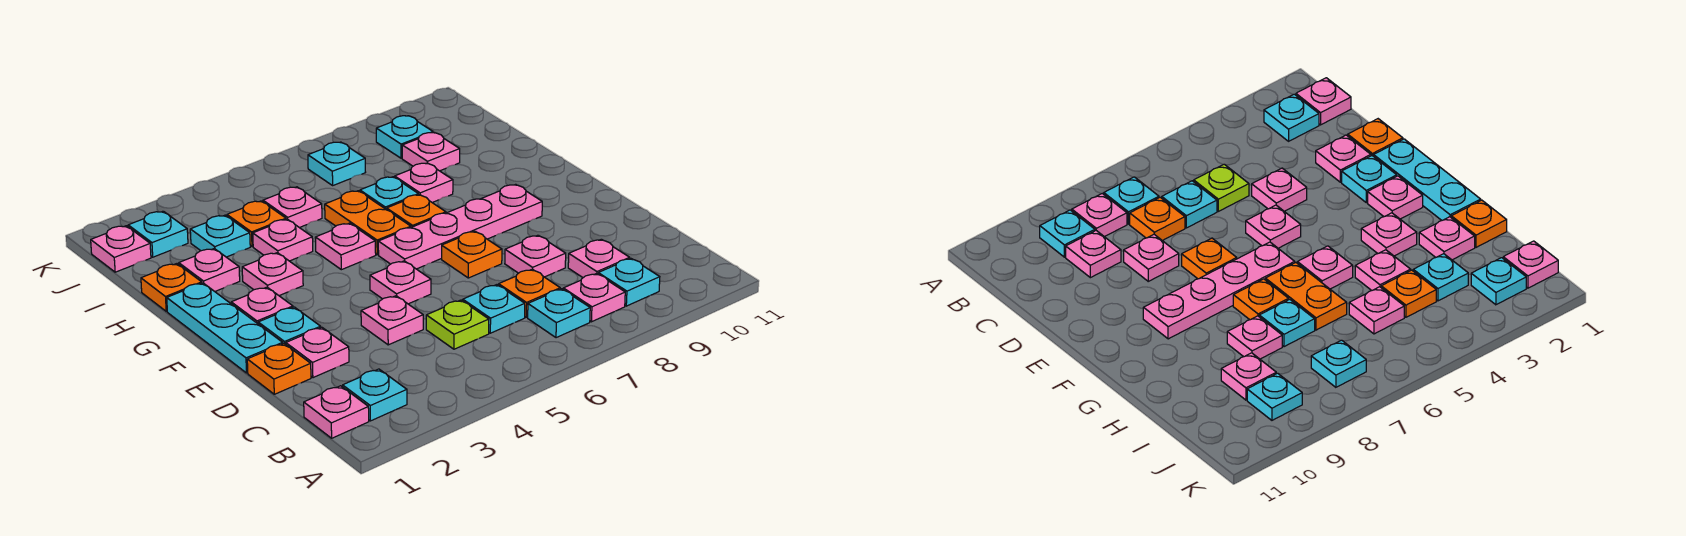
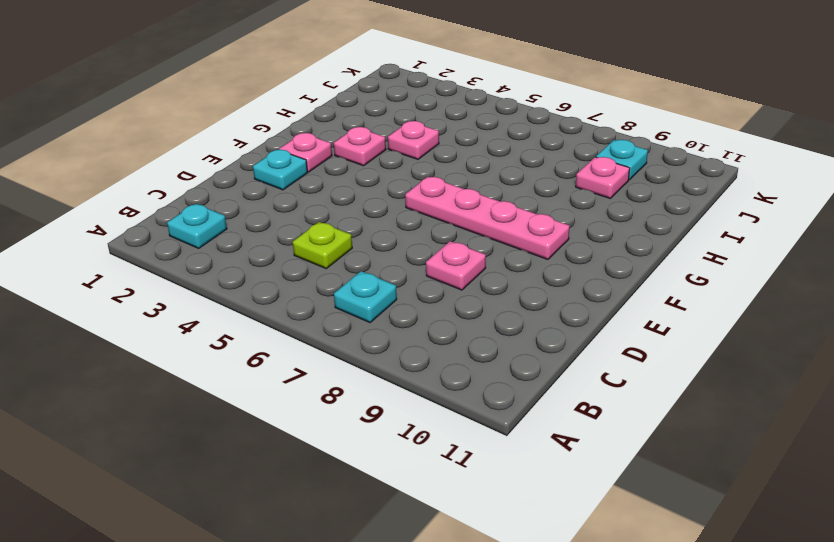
none -> pink plate B1 level 1
none -> pink plate B8 level 1
none -> cyan plate B9 level 1
none -> cyan plate C6 level 1

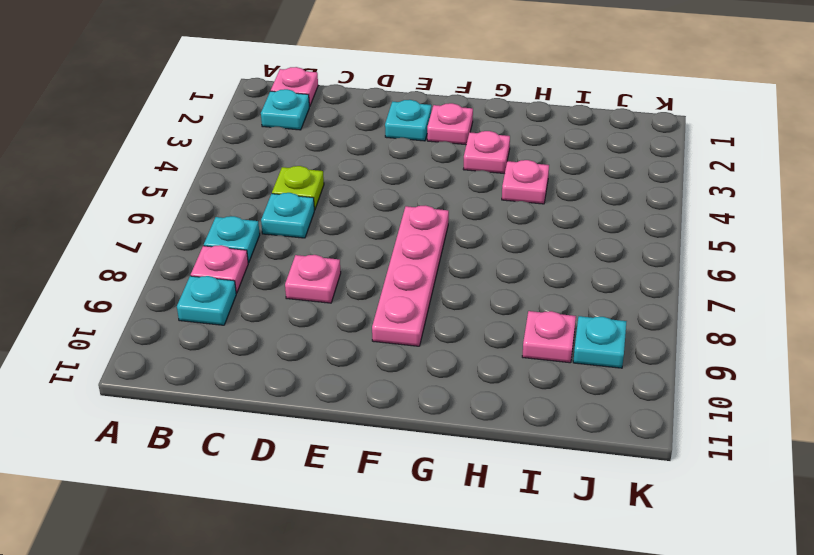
none -> orange plate C7 level 1
none -> pink plate C9 level 1
none -> orange plate D1 level 1
none -> pink plate D2 level 1

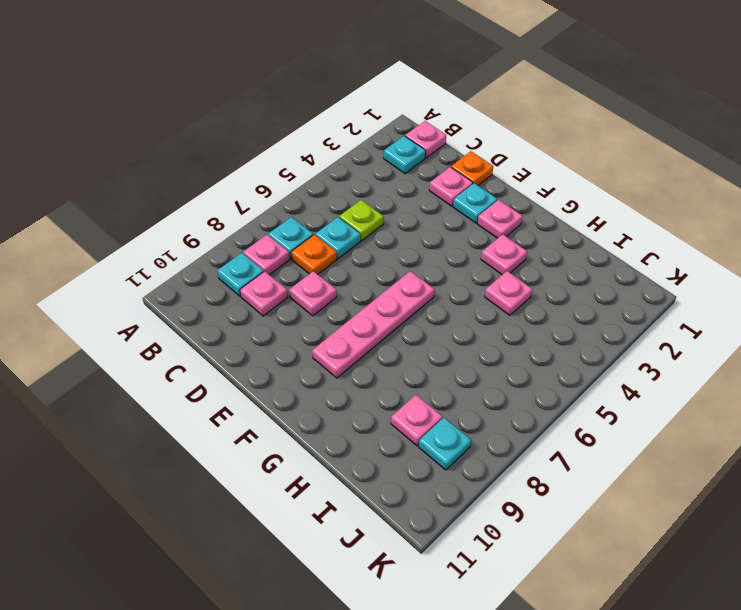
none -> pink plate D4 level 1
none -> cyan plate E1:G1 level 1
none -> pink plate E5 level 1
none -> orange plate E7 level 1

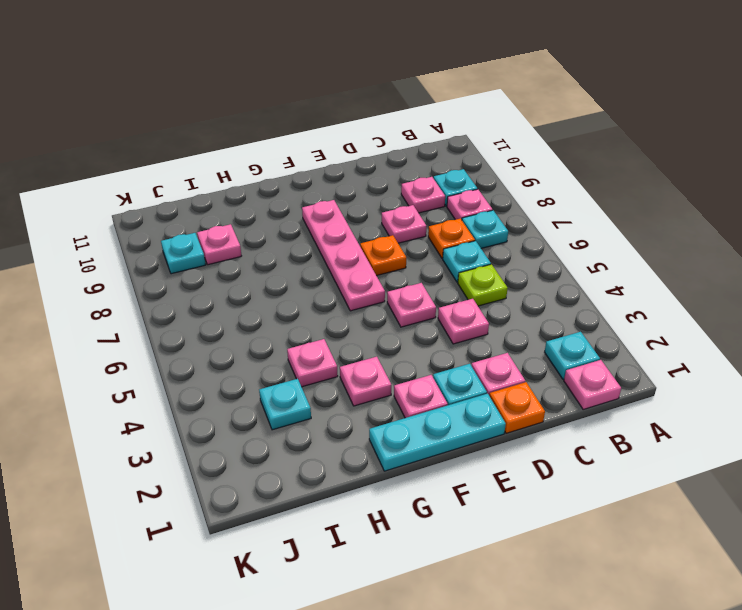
none -> pink plate G5 level 1
none -> orange plate G6:H6 level 1
none -> orange plate G7 level 1
none -> orange plate H1 level 1

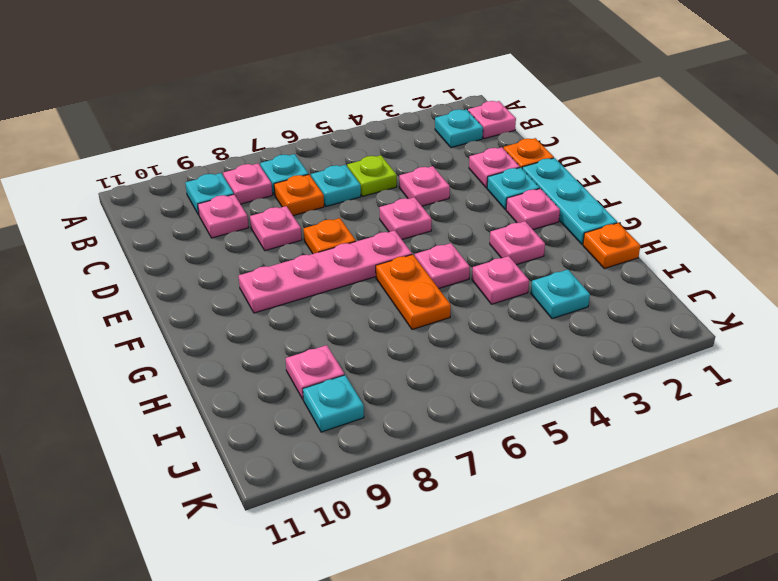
none -> orange plate G7 level 1
none -> pink plate H2 level 1
none -> cyan plate H7 level 1
none -> pink plate H8 level 1

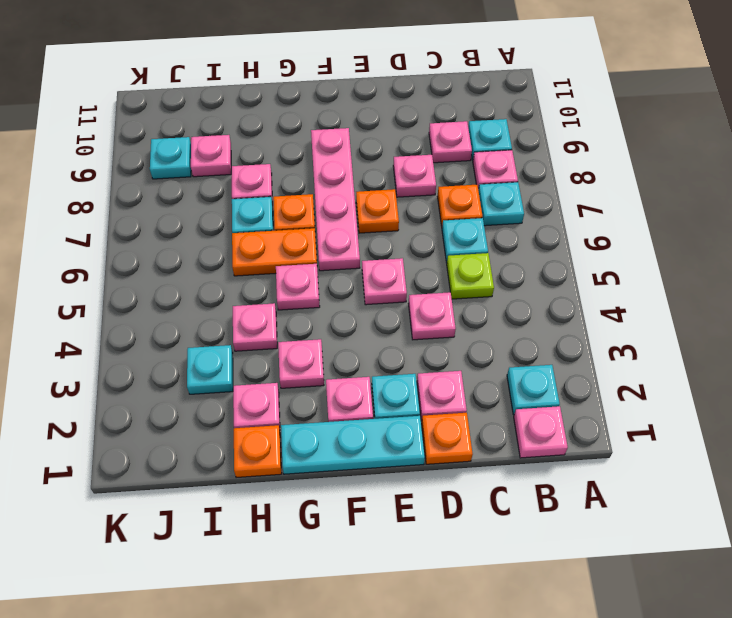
none -> orange plate I4 level 1
none -> pink plate I5 level 1
none -> pink plate J1 level 1
none -> cyan plate J2 level 1

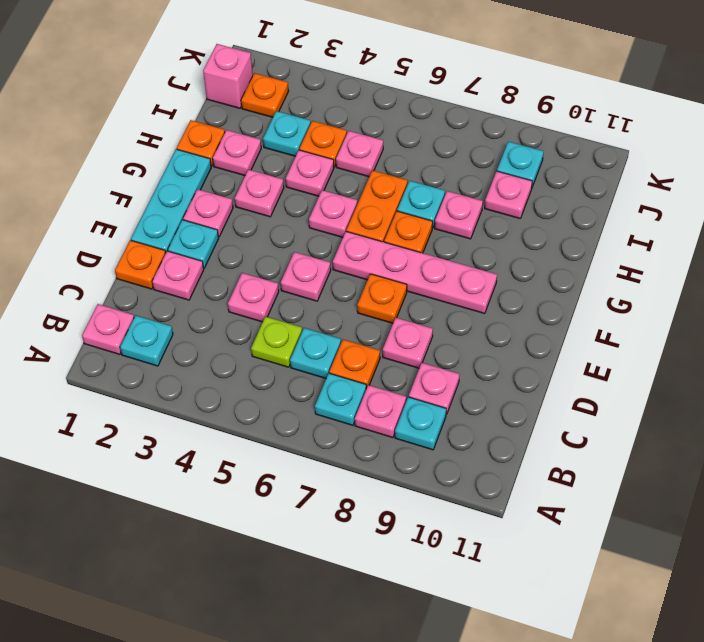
pink brick J1 level 1 -> pink plate J1 level 1
orange plate J2 level 1 -> cyan plate J2 level 1
none -> cyan plate J7 level 1

